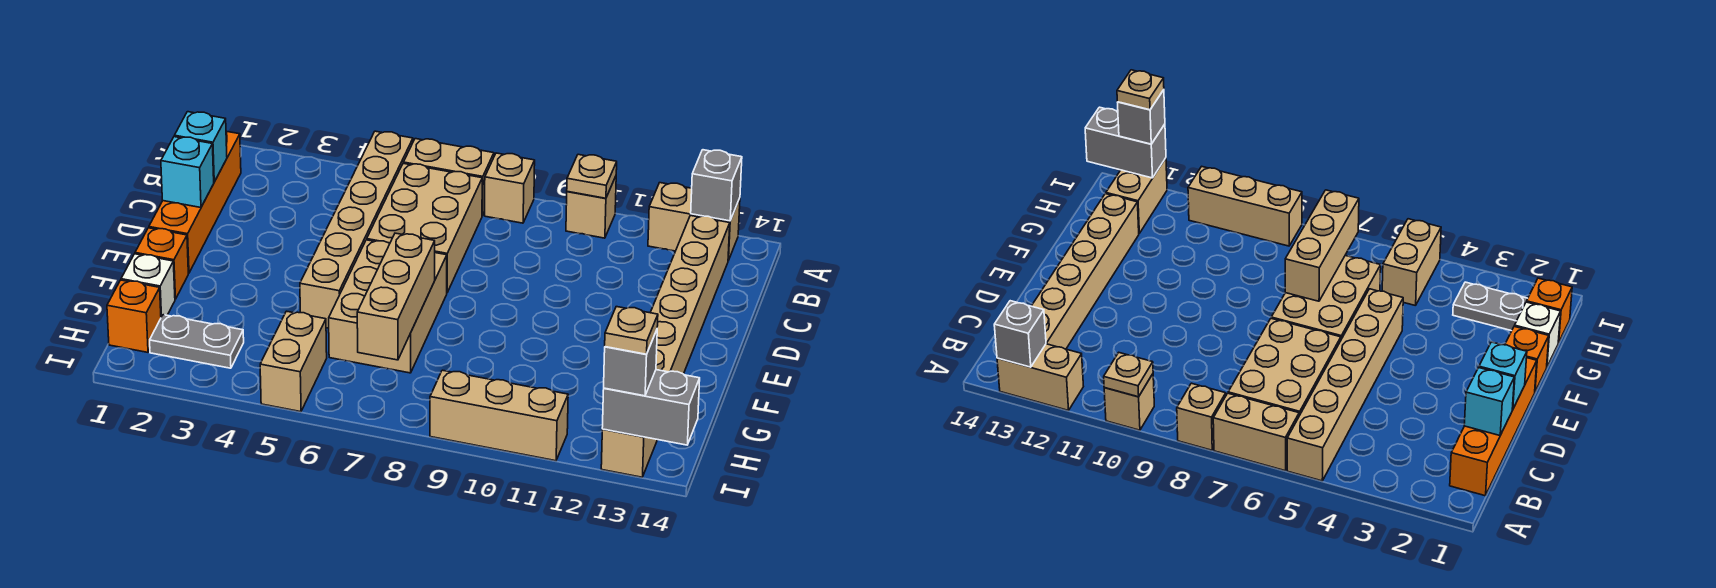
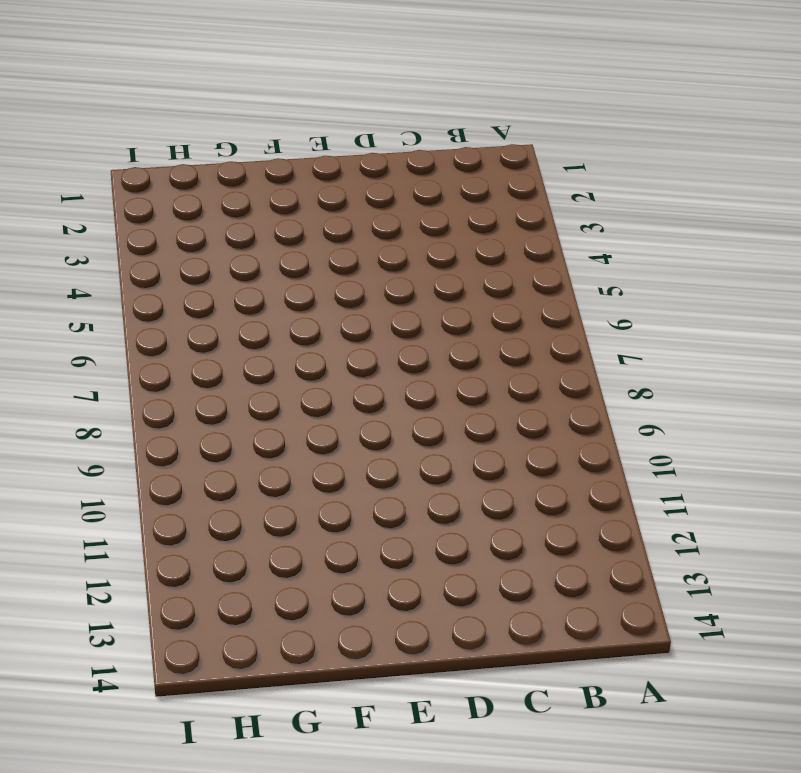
none -> tan brick A5:F5 level 1
none -> tan brick A6:A7 level 1
none -> tan brick A8 level 1

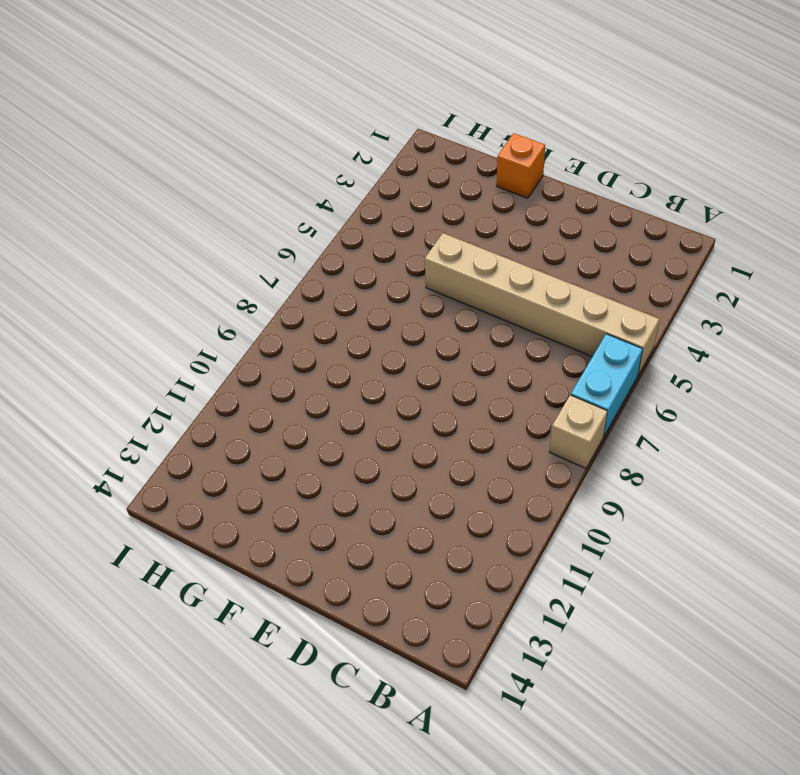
cyan brick A6:A7 level 1 -> tan brick A6:A7 level 1
none -> tan brick A10 level 1
none -> tan brick A12:A13 level 1
none -> orange brick B1:E1 level 1

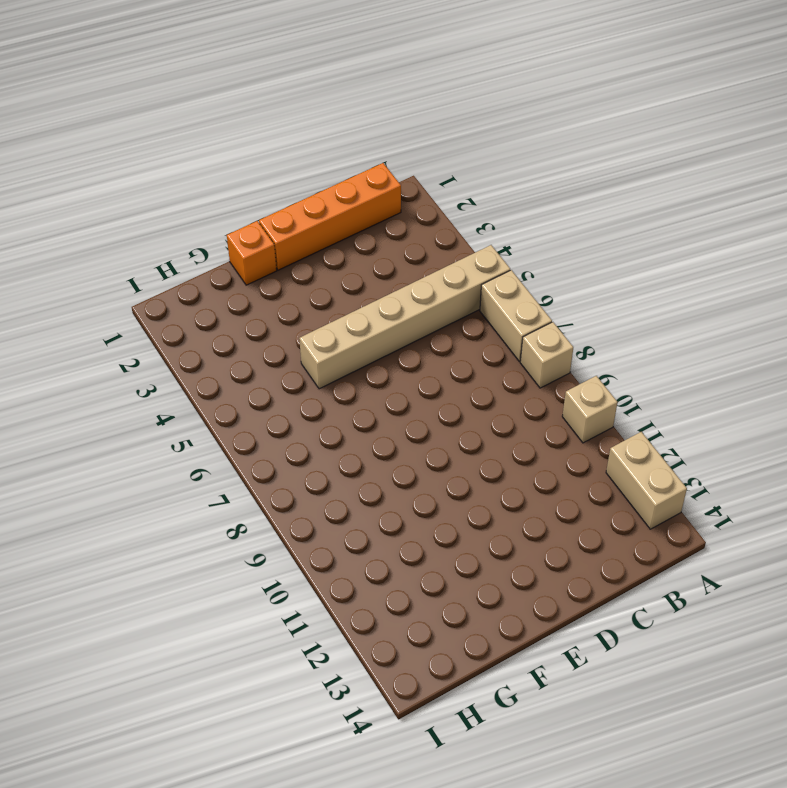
none -> tan brick B6:D7 level 1
none -> tan brick B13:G13 level 1
none -> tan brick E6:G7 level 1

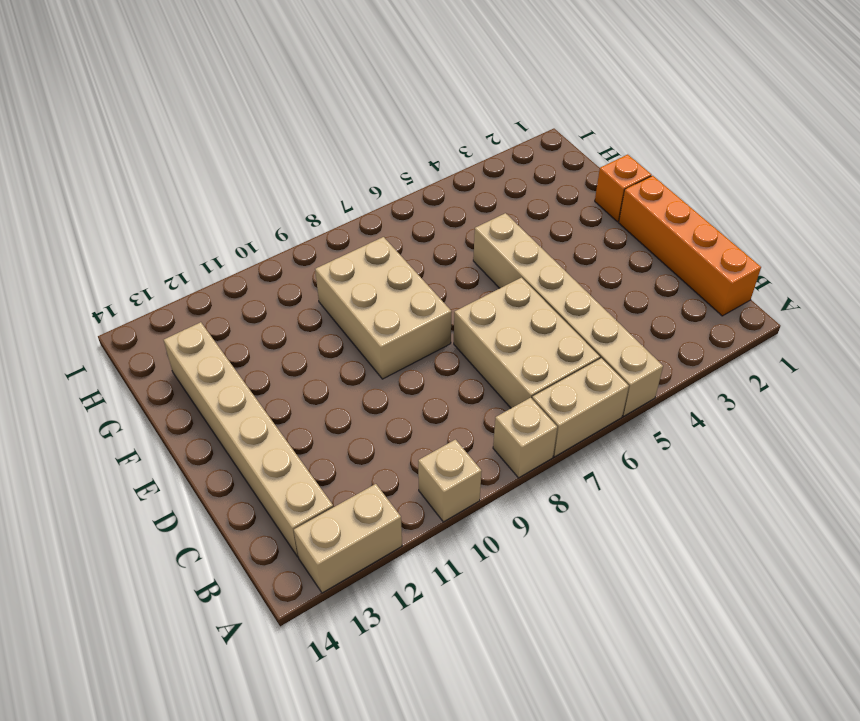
tan brick E8:G9 level 1 -> tan brick E6:G7 level 1
none -> white brick G1 level 1
none -> orange brick H1 level 1
none -> grey plate H2:H3 level 1

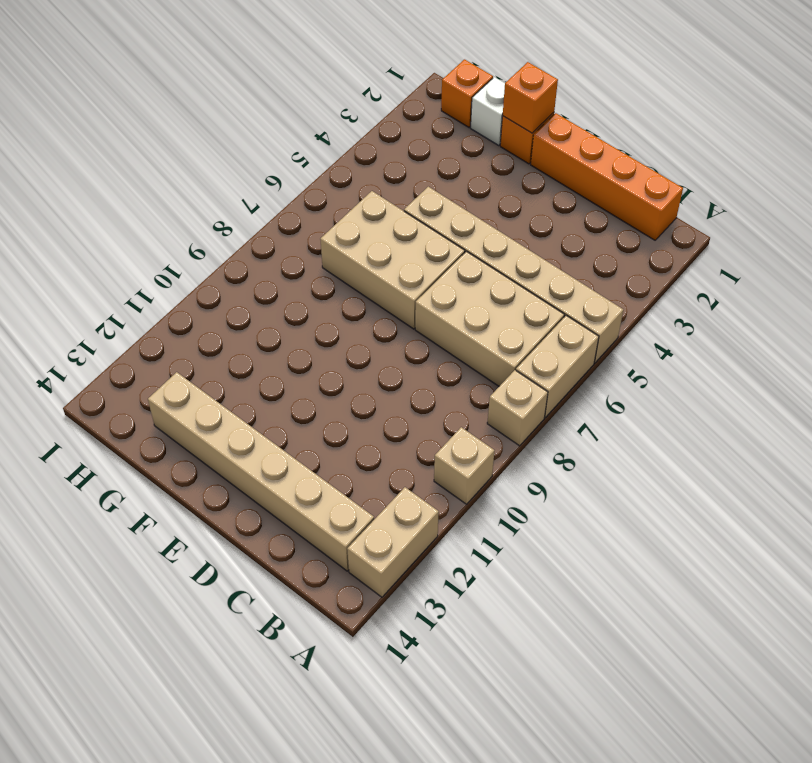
orange brick F1 level 2 -> none
none -> grey plate H2:H3 level 1
none -> tan brick H5:I5 level 1
none -> tan brick H13:I13 level 1

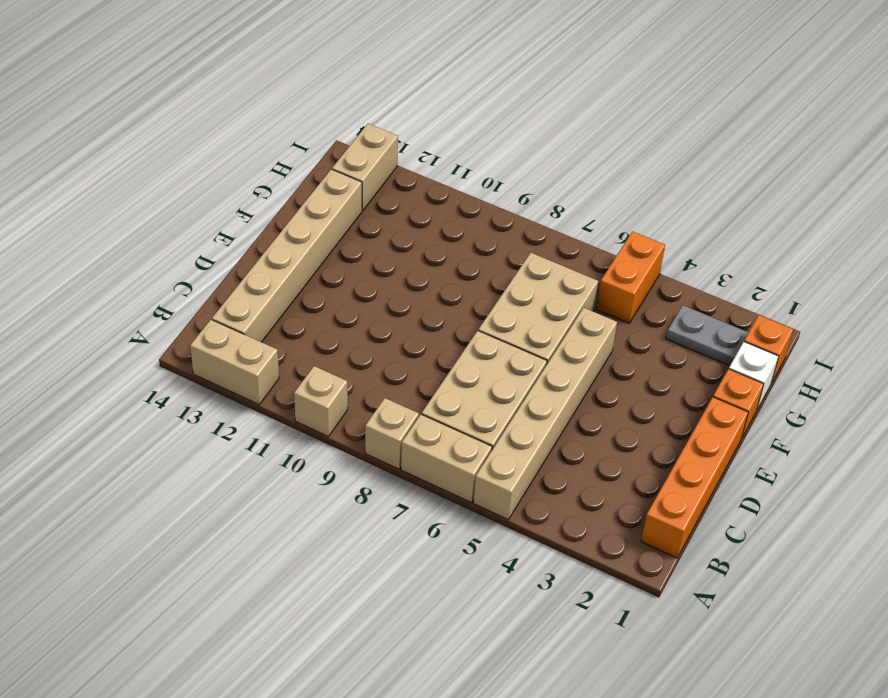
orange brick H5:I5 level 1 -> tan brick H5:I5 level 1
none -> tan brick I9:I11 level 1
none -> tan plate A10 level 2
none -> grey brick A13 level 2

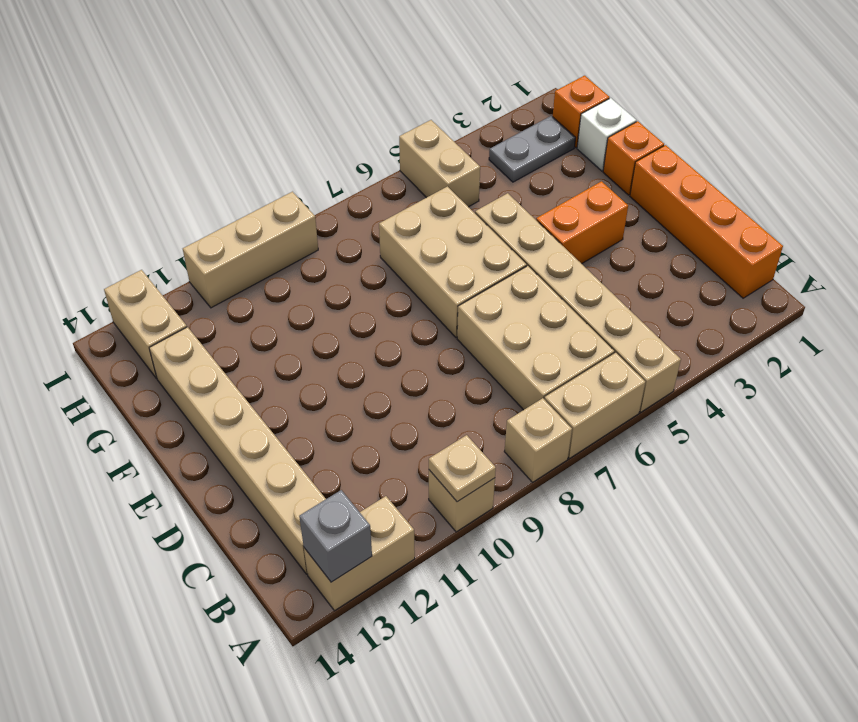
orange brick E3:E4 level 1 -> none
none -> cyan brick C1 level 2
none -> cyan brick D1 level 2
none -> tan brick F7:H7 level 2

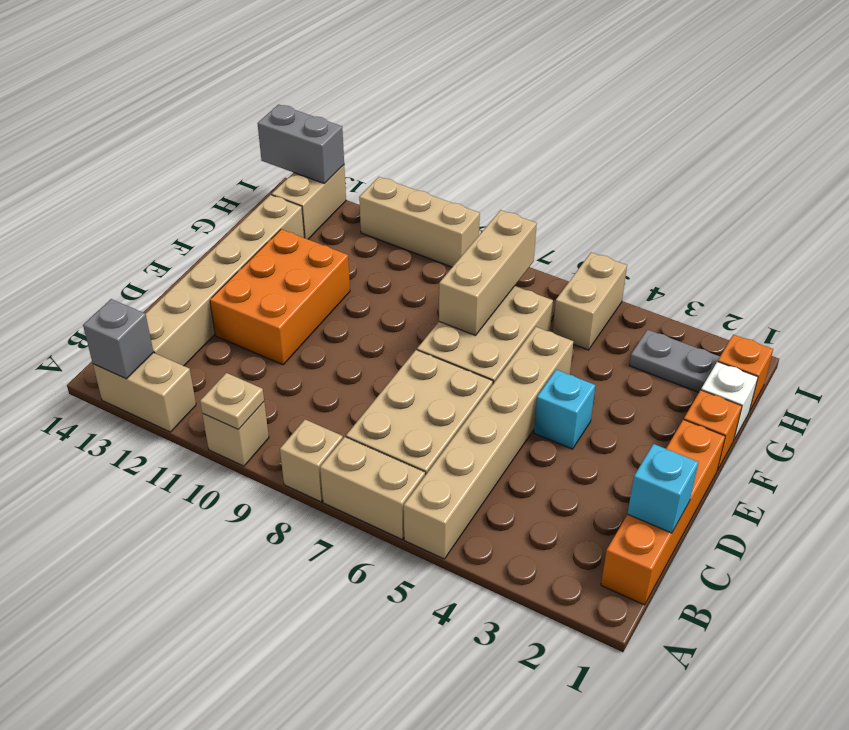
orange brick D11:F12 level 1 -> none
cyan brick E4 level 1 -> cyan brick D1 level 2
none -> grey brick I13 level 3
none -> tan plate I13 level 4

